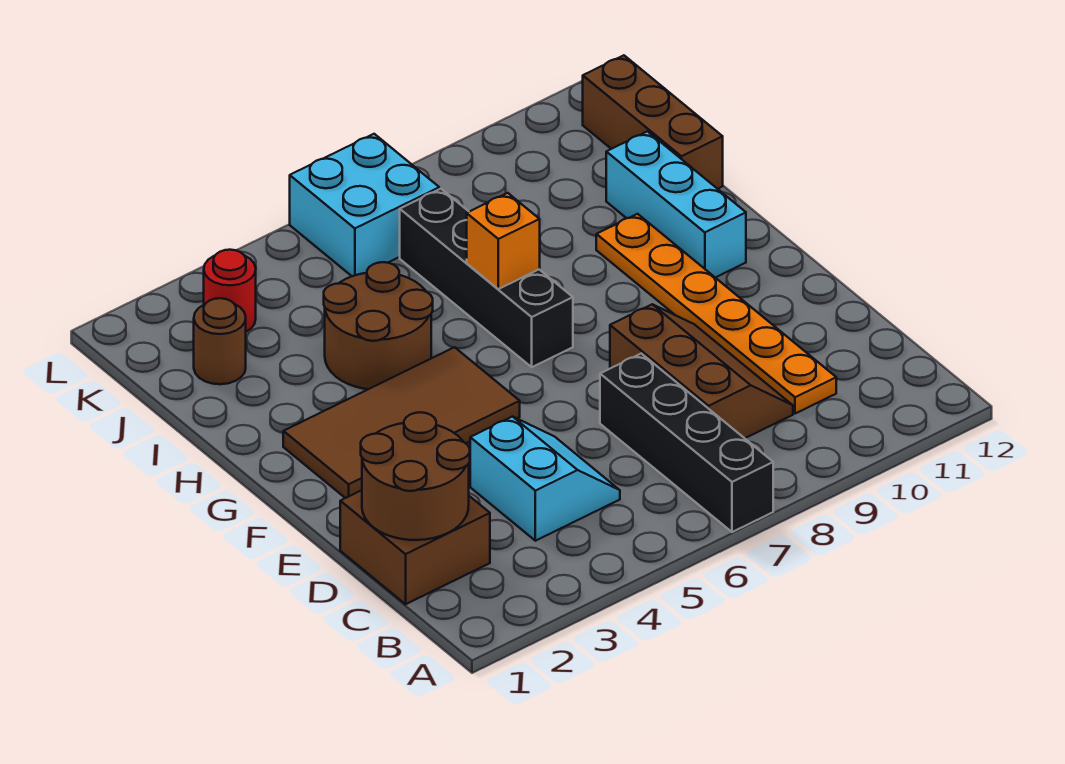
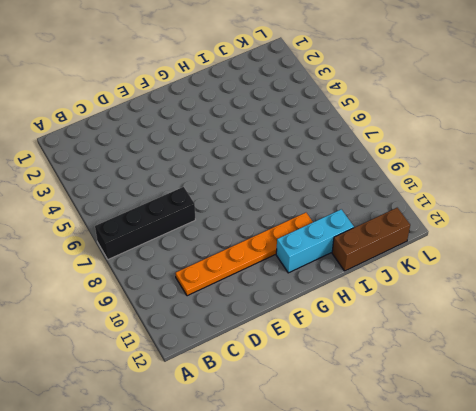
none -> brown brick C1:D2 level 1
none -> cyan slope C4:D5 level 1 top 4
none -> brown slope C8:E9 level 1 top 8

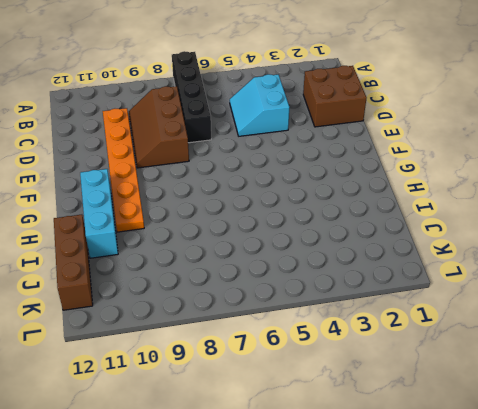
none -> brown tile F2:G5 level 1
none -> black brick G7:J7 level 1
none -> brown round brick H4:I5 level 1

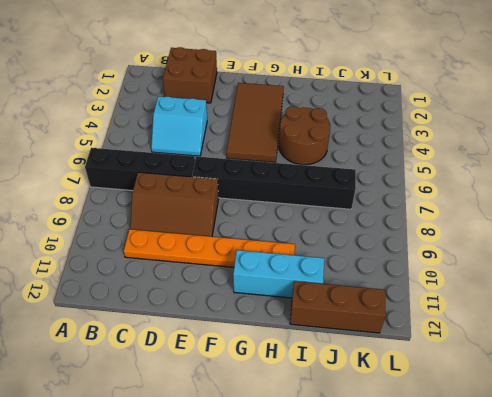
black brick E7:J7 level 1 -> black brick G7:J7 level 1
none -> brown round brick J2 level 1
none -> red round brick K3 level 1
none -> cyan brick K6:L7 level 1

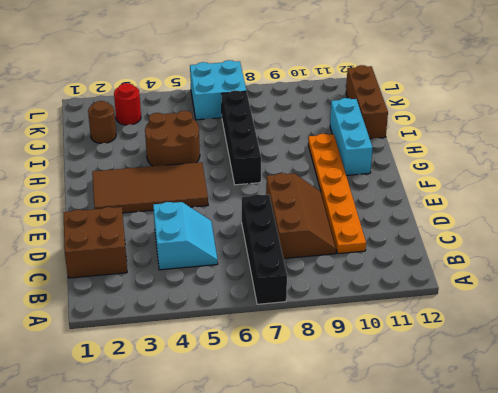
none -> brown round brick C1:D2 level 2
none -> orange brick H7 level 2

